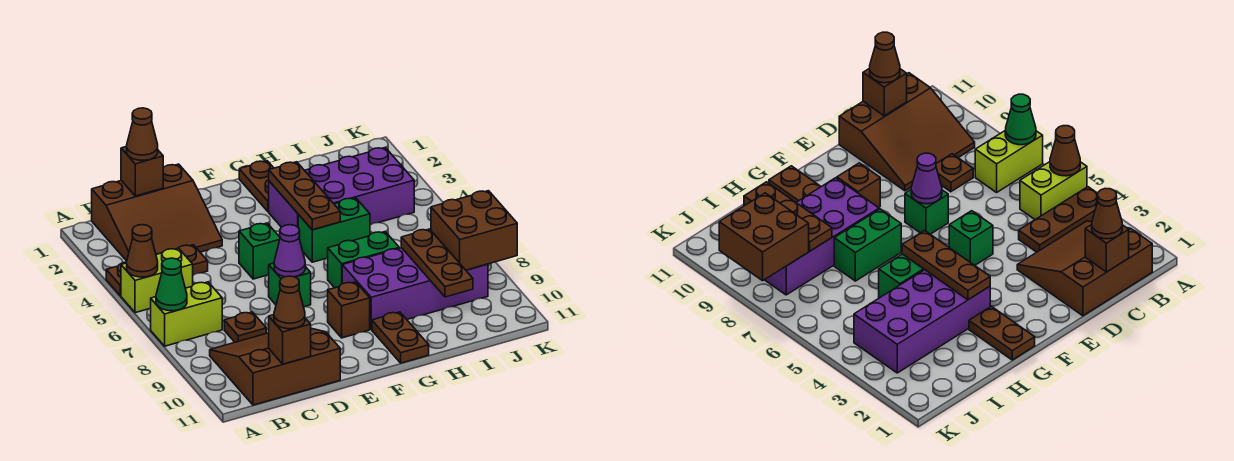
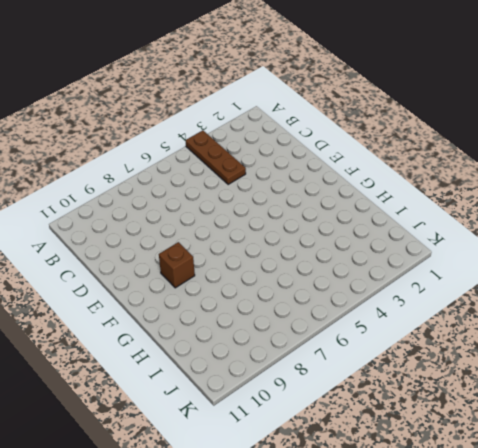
none -> lime brick A5:B5 level 1
none -> lime brick A7:B7 level 1
none -> brown slope B1:D3 level 1 top 1

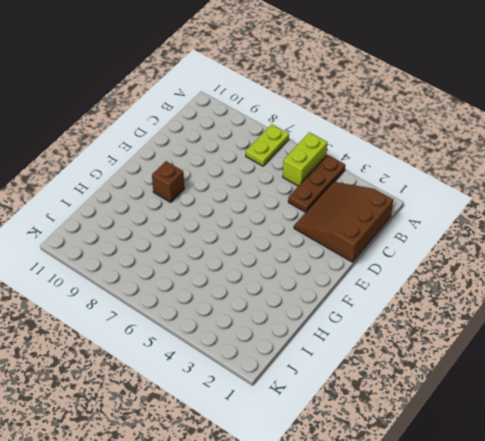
lime plate A7:B7 level 1 -> lime brick A7:B7 level 1
none -> brown slope B9:D11 level 1 top 11
none -> brown plate C8 level 1
none -> green brick E5 level 1

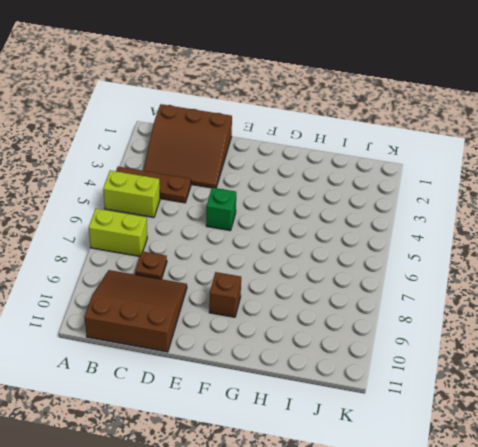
none -> green brick E7 level 1
none -> brown plate G1:G2 level 1
none -> purple brick G3:J4 level 1

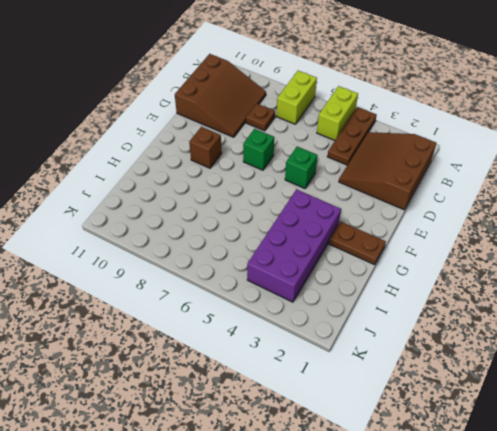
none -> green brick G5:H5 level 1
none -> green brick G7:H7 level 1
none -> purple brick G8:J9 level 1

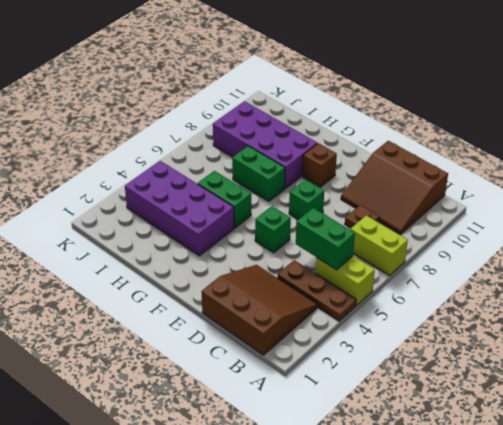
green brick B5:C5 level 2 -> none
none -> brown plate G1:G2 level 1
none -> brown plate G10:G11 level 1
none -> brown cone A5 level 2

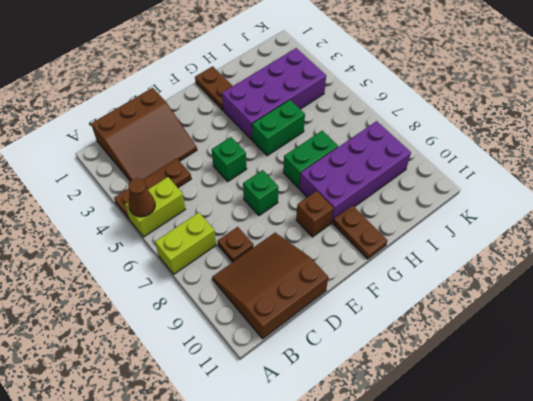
none -> green cone A7 level 2
none -> brown brick C1 level 2
none -> brown brick C11 level 2

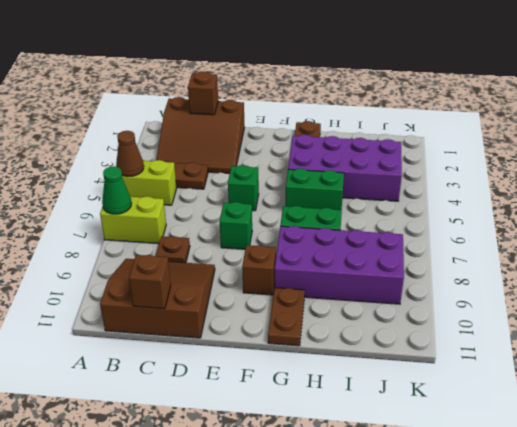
none -> purple cone E7 level 2
none -> brown plate G3:G5 level 2
none -> brown plate I8:I10 level 2

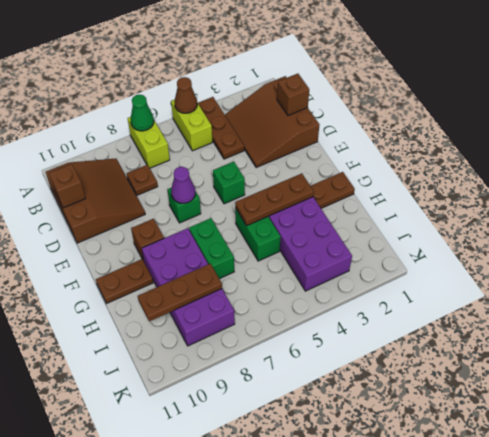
none -> brown brick J8:K9 level 2
none -> brown cone C1 level 3
none -> brown cone C11 level 3

